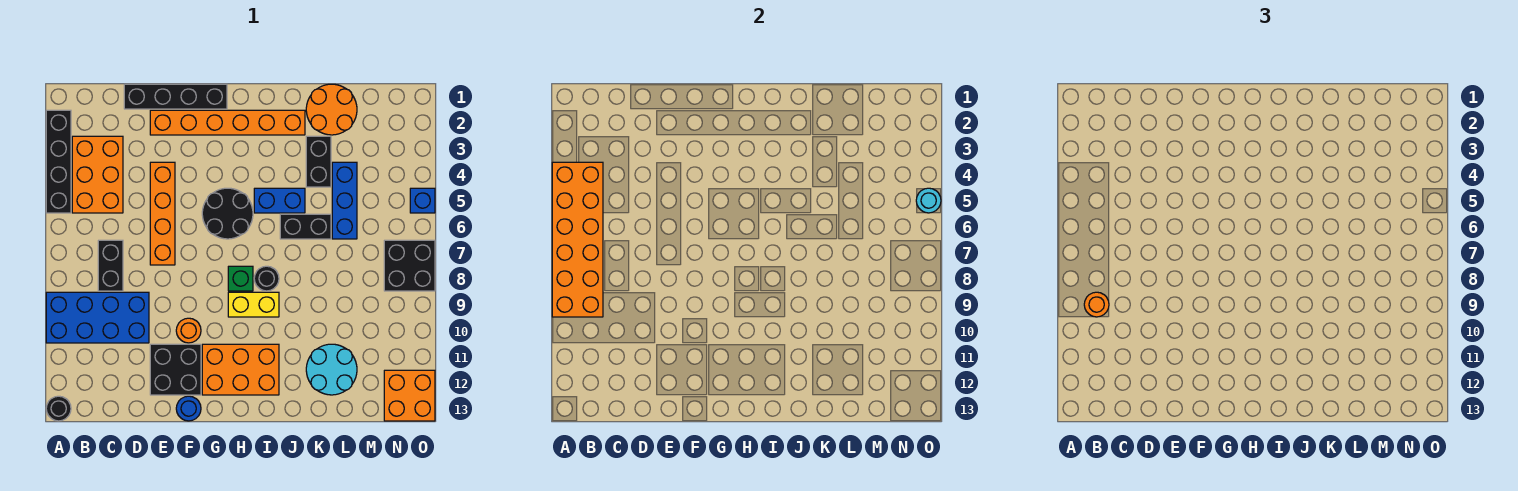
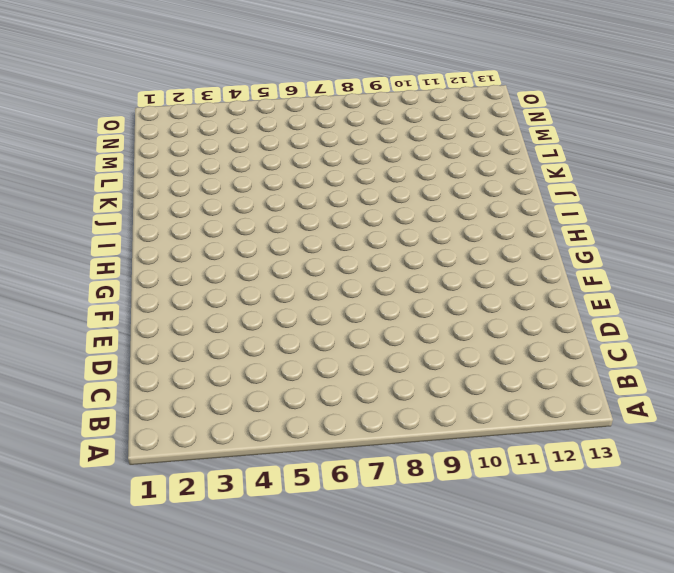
none -> black brick A2:A5 level 1
none -> blue brick A9:D10 level 1
none -> black round brick A13 level 1

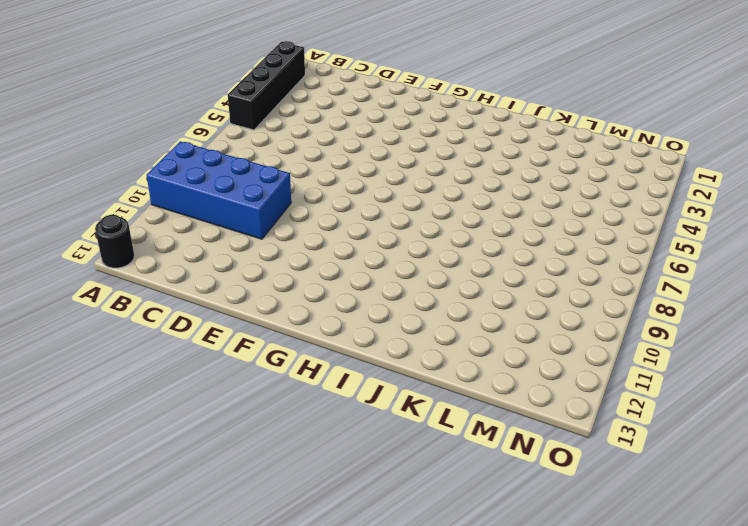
none -> orange brick B3:C5 level 1
none -> black brick C7:C8 level 1
none -> black brick D1:G1 level 1

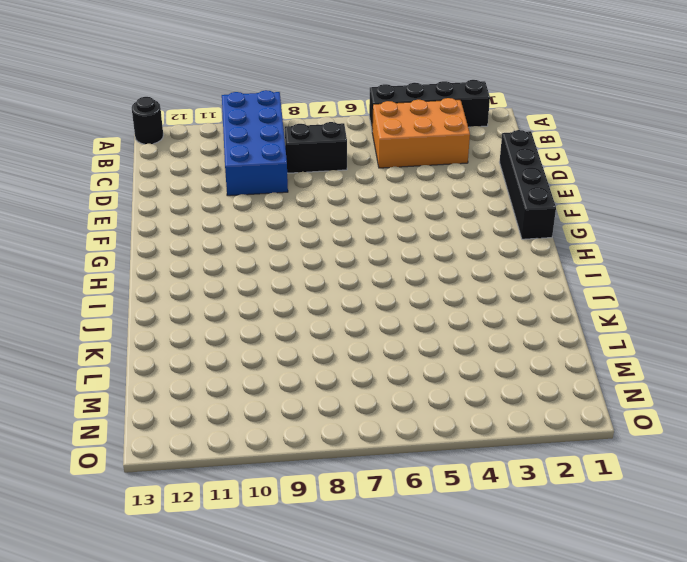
none -> orange brick E2:J2 level 1
none -> orange brick E4:E7 level 1
none -> black brick E11:F12 level 1

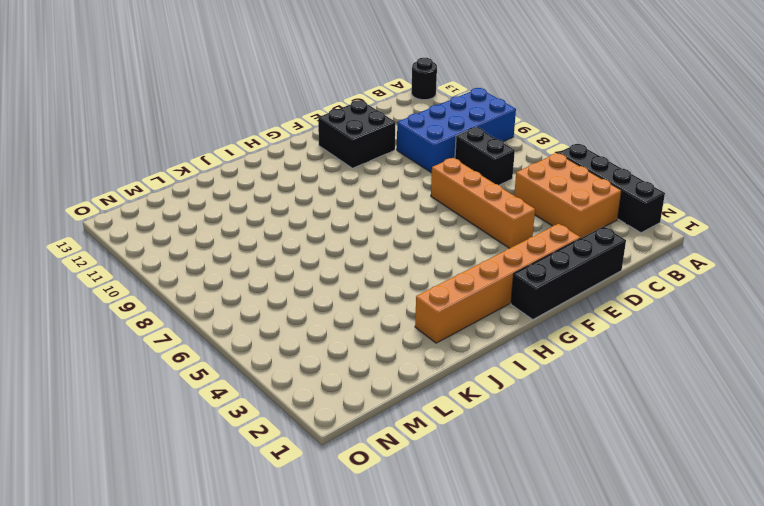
none -> orange round brick F10 level 1
none -> blue round brick F13 level 1
none -> black round brick G5:H6 level 1

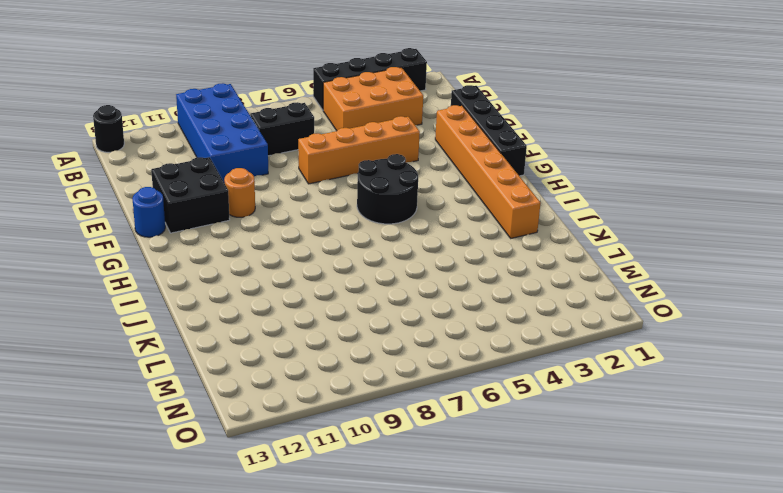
none -> orange brick G11:I12 level 1
none -> green brick H8 level 1
none -> yellow brick H9:I9 level 1

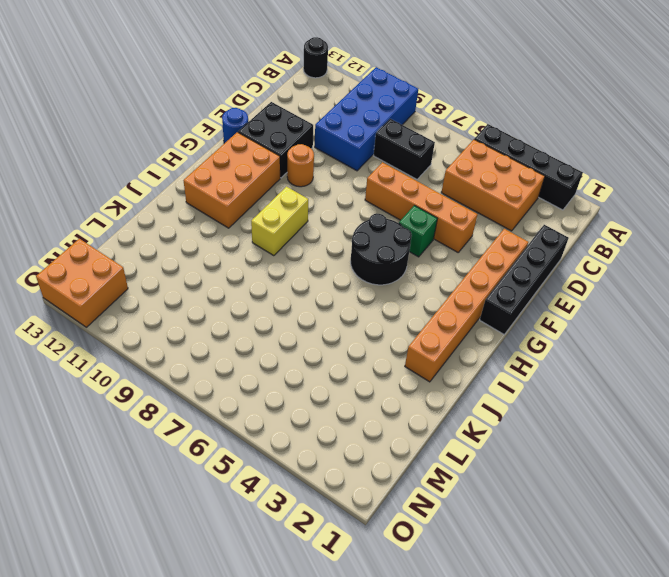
green brick F5 level 1 -> green brick H8 level 1
none -> blue brick I5:J5 level 1
none -> black round brick I8 level 1
none -> black brick J6:K6 level 1

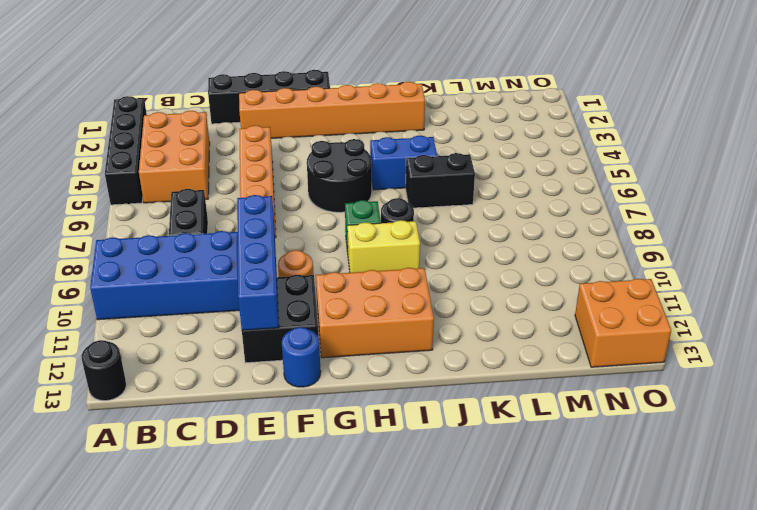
blue brick E9:E12 level 2 -> none
none -> orange round brick K1:L2 level 1
none -> black brick K3:K4 level 1
none -> cyan round brick K11:L12 level 1

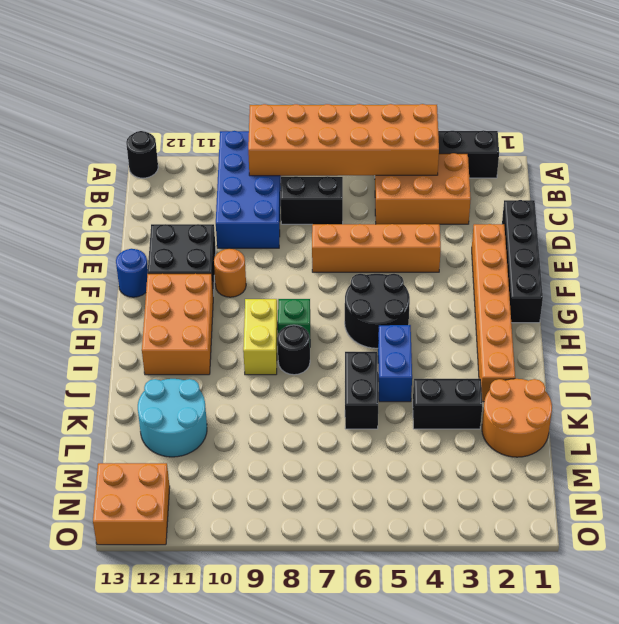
none -> blue brick L4:L6 level 1
none -> black brick N7:O8 level 1
none -> blue brick O5 level 1

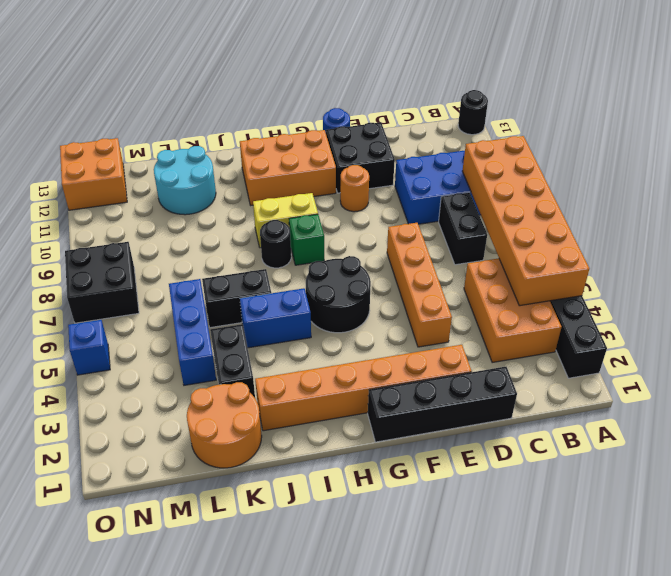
none -> cyan round brick O5 level 2
none -> orange round brick B9 level 3

